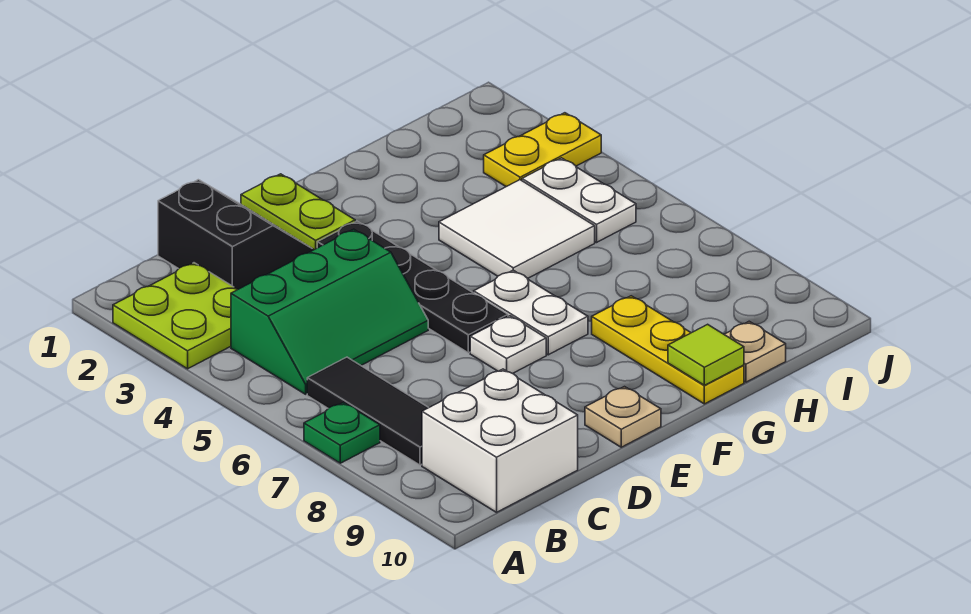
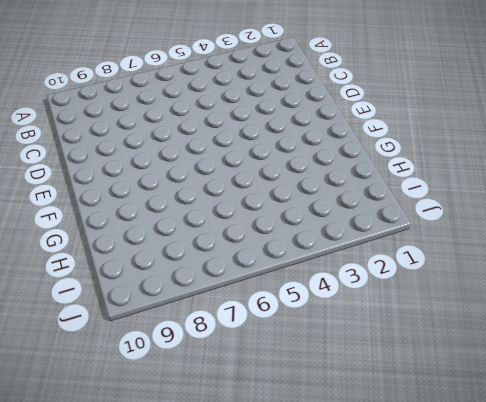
none -> lime plate A2:B3 level 1
none -> green plate A7 level 1
none -> green slope B4:D5 level 1 top 4

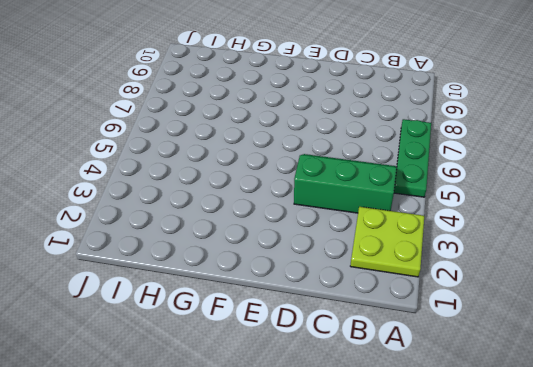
green plate A5:A7 level 1 -> green plate A7 level 1
none -> black tile B6:B8 level 1
none -> white brick B9:C10 level 1
none -> black slope C1:D2 level 1 top C

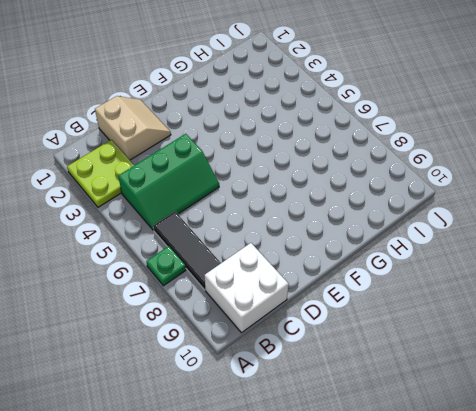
tan slope C1:D2 level 1 top C -> black slope C1:D2 level 1 top C
none -> lime plate E1:E2 level 1
none -> black plate E3:E6 level 1
none -> white plate E7 level 1

